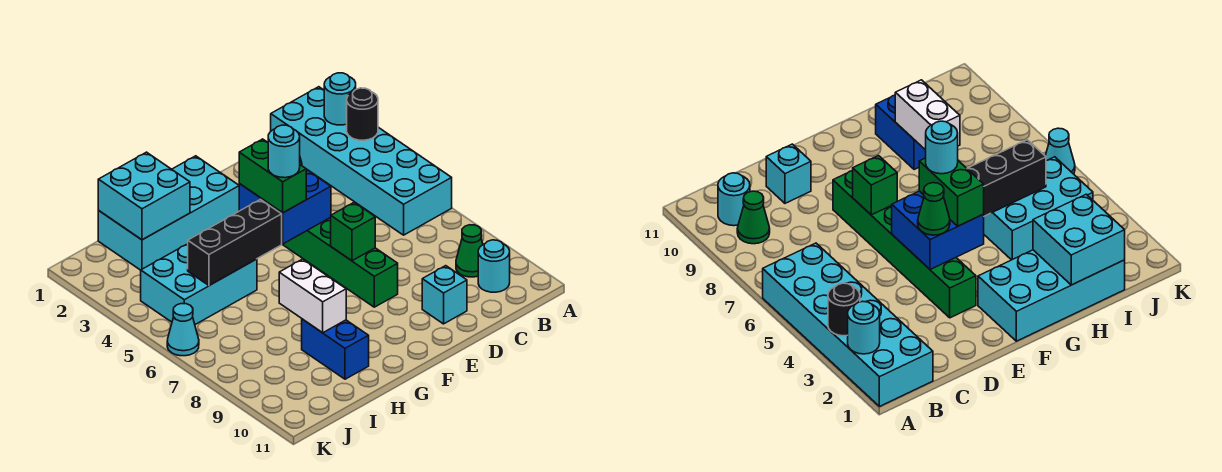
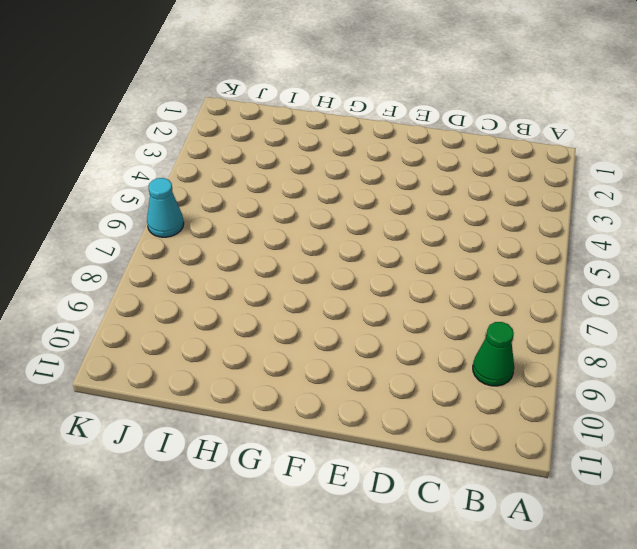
none -> cyan brick A1:B6 level 1
none -> cyan round brick B10 level 1
none -> cyan brick D10 level 1

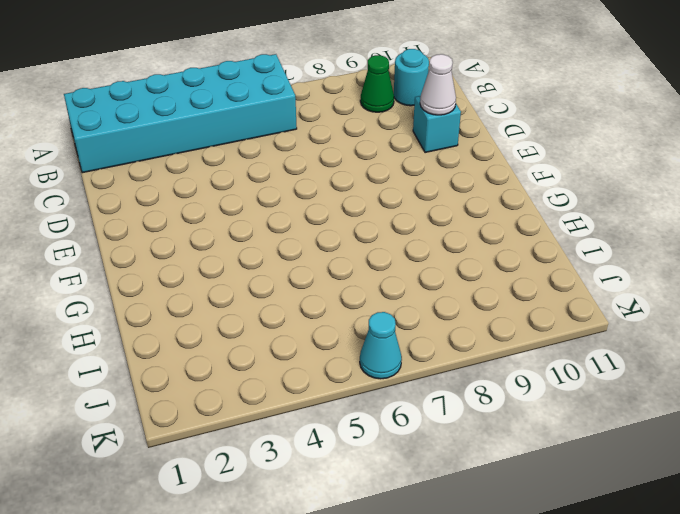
white cone D10 level 2 -> none
none -> green brick E3:E8 level 1
none -> cyan brick F1:I2 level 1
none -> cyan brick H4:J5 level 1

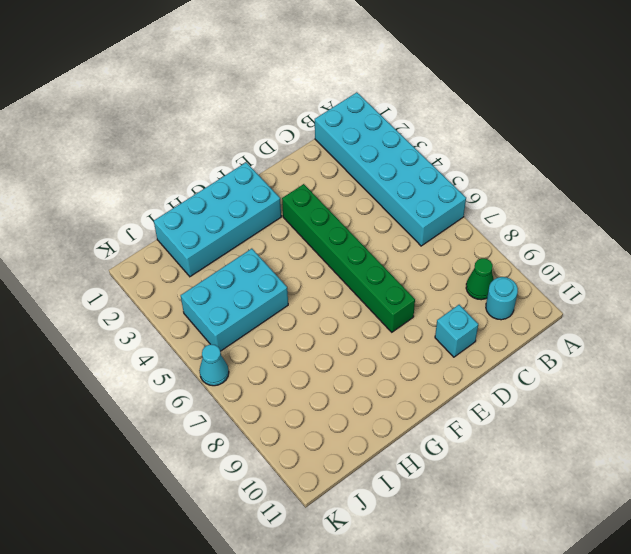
none -> blue brick H9:H10 level 1
none -> cyan round brick A2 level 2
none -> black round brick A3 level 2

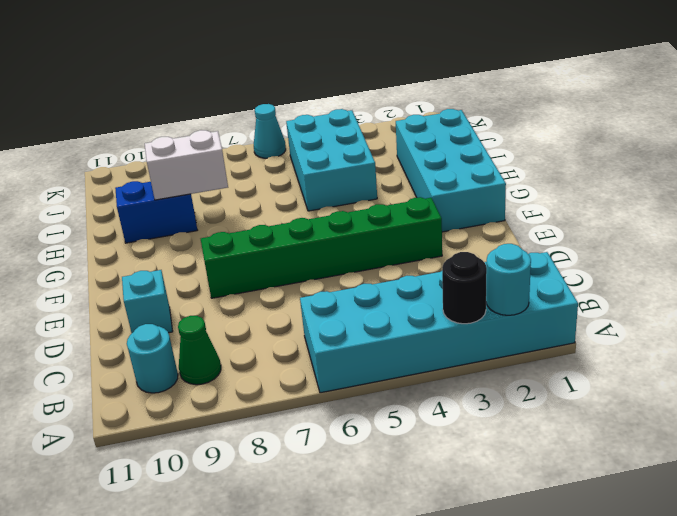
none -> blue brick E4:F5 level 2
none -> green brick E7 level 2
none -> black brick G5:I5 level 2

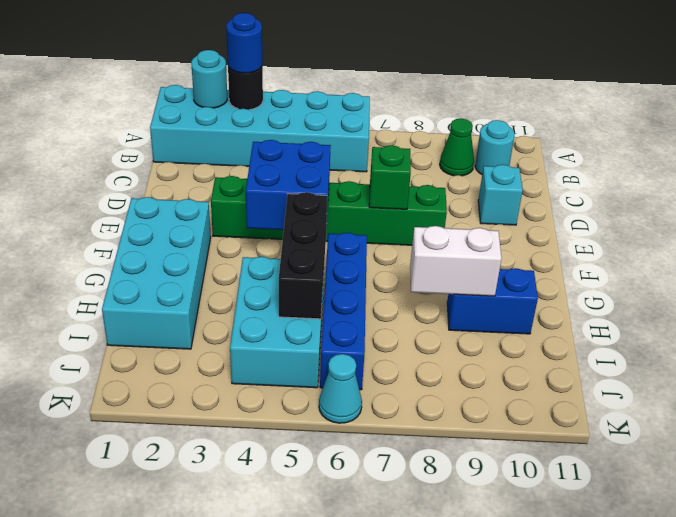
blue round brick A3 level 3 -> none
blue brick G6:J6 level 1 -> none
none -> cyan brick H1:I2 level 2
none -> green cone E4 level 3
none -> green brick F4:F5 level 3

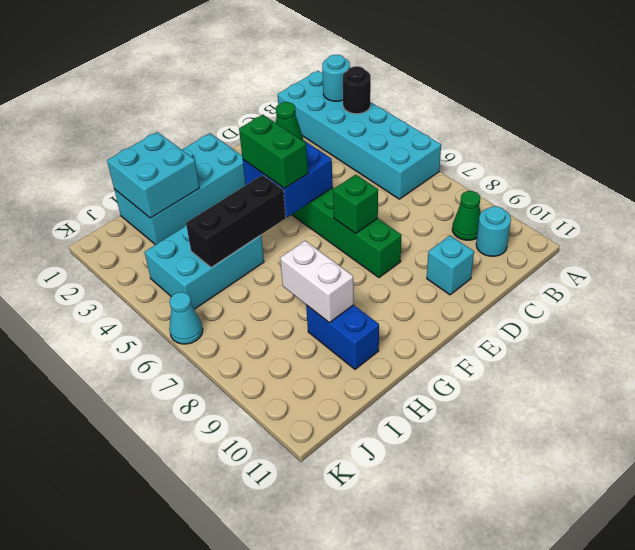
none -> cyan round brick F5 level 4

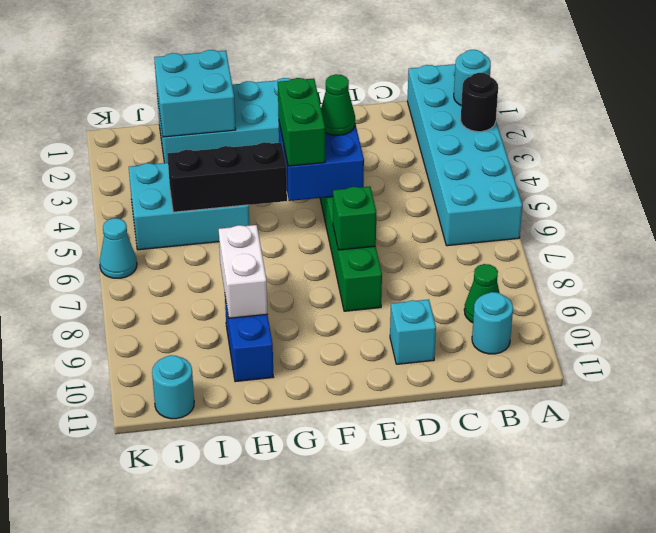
cyan round brick J11 level 1 -> cyan round brick F5 level 4

